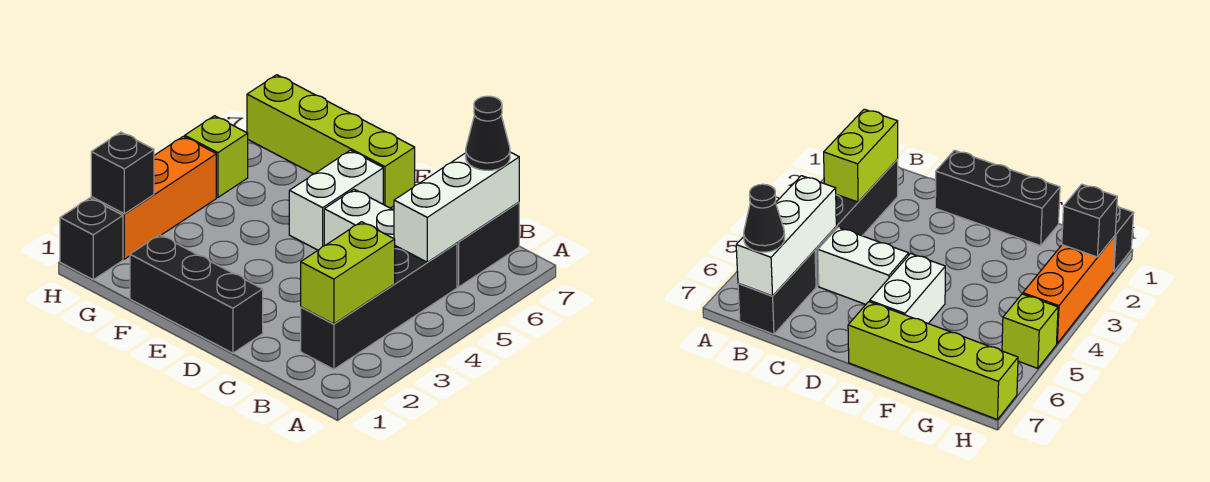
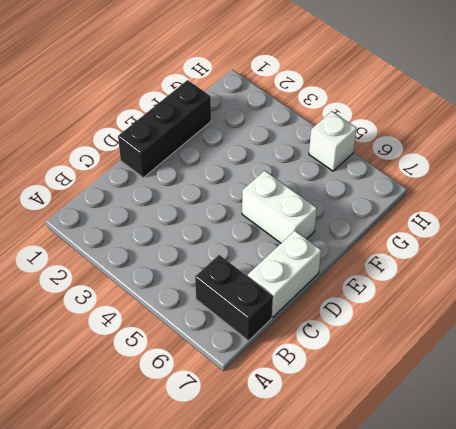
white brick C7:D7 level 1 -> white brick C5:D5 level 1
white brick H5 level 1 -> lime brick H5 level 1
none -> black brick B2:B5 level 1
none -> lime brick E7:H7 level 1
none -> black brick H1 level 1

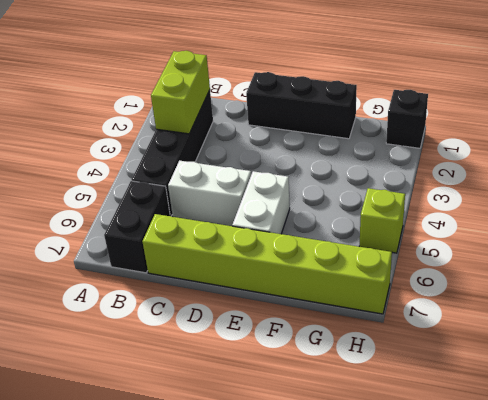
lime brick C7:H7 level 1 -> lime brick E7:H7 level 1
none -> orange brick H2:H4 level 1
none -> white brick B5:B7 level 2
none -> black brick H2 level 2

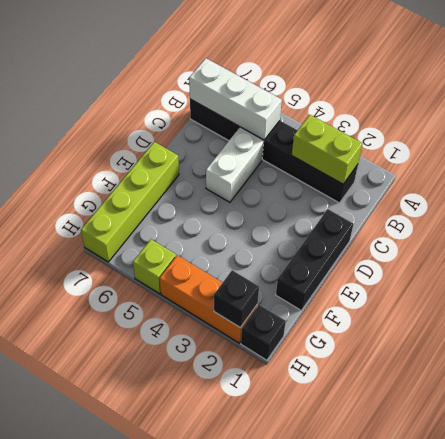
none -> white brick E5:E6 level 1
none -> black cone B7 level 3

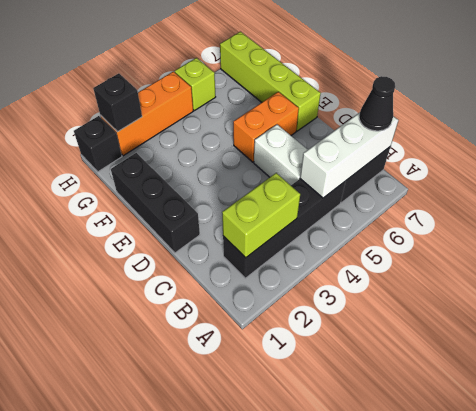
orange brick E5:E6 level 1 -> white brick E5:E6 level 1

